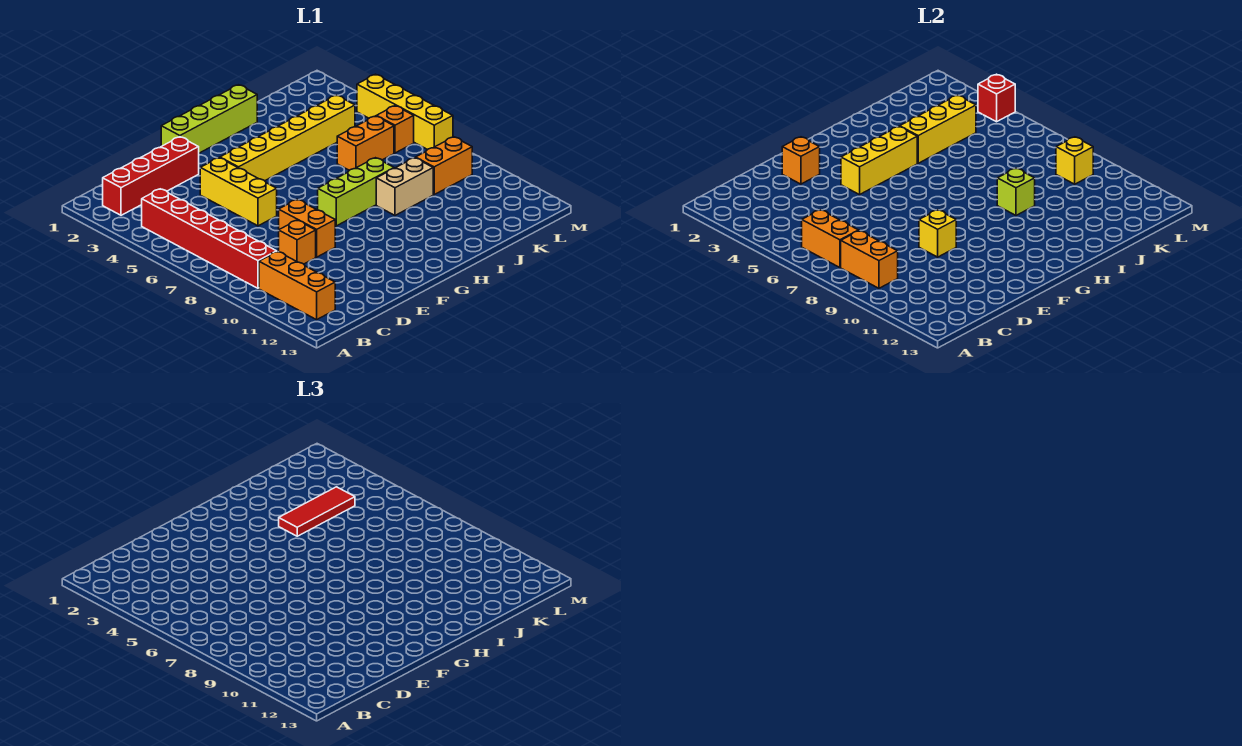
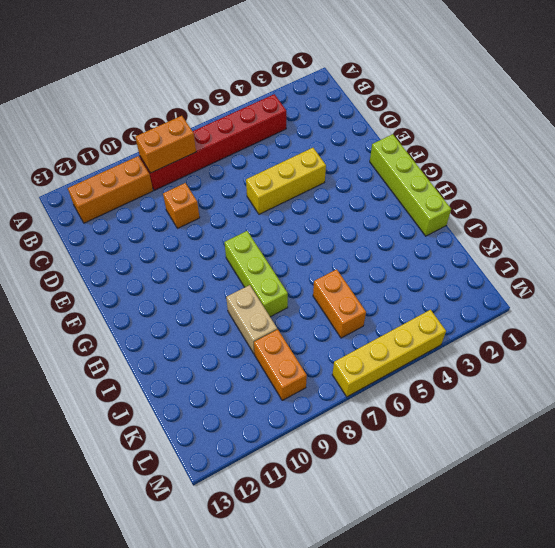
none -> red brick B2:E2 level 1
none -> orange brick E8:E9 level 1
none -> yellow brick F4:K4 level 1

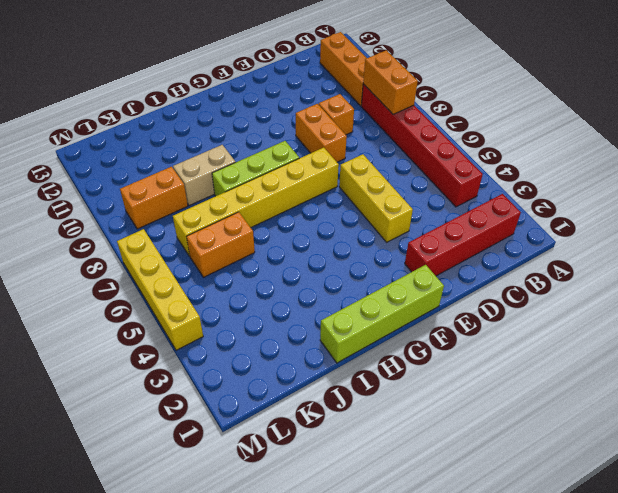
yellow brick F7:K7 level 1 -> yellow brick F4:K4 level 1
none -> orange brick L6 level 1
none -> orange brick B6:B7 level 2
none -> orange brick E2 level 2

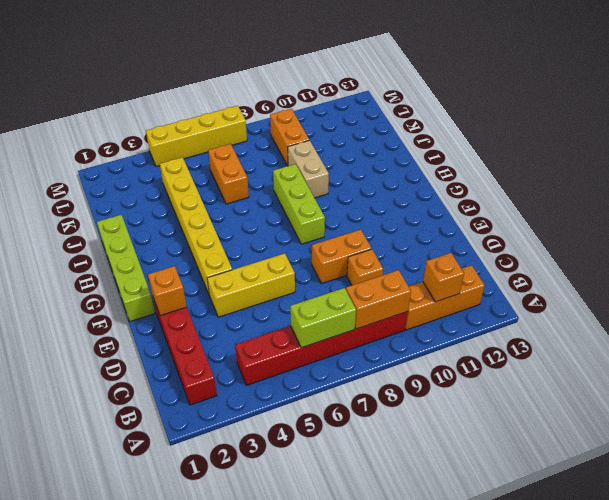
lime brick B6:B7 level 2 -> orange brick B6:B7 level 2
orange brick B11 level 2 -> orange brick L6 level 1
none -> yellow brick E9 level 2
none -> yellow brick F4:H4 level 2
none -> yellow brick I4:K4 level 2

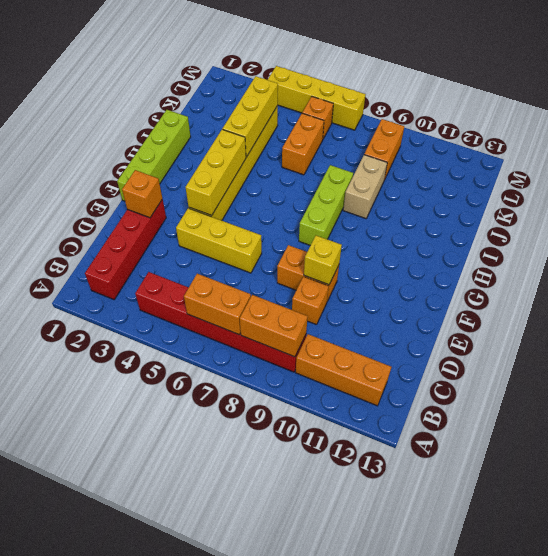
none -> lime brick I9 level 2
none -> yellow brick L9 level 2
none -> red brick M4 level 2

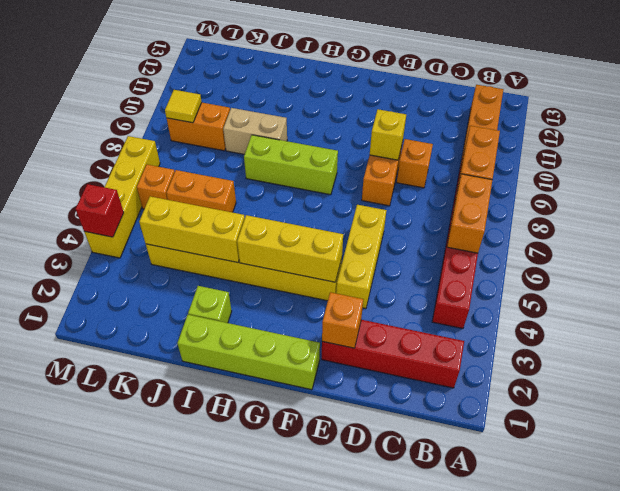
lime brick I2 level 1 -> lime brick I9 level 2
yellow tile L9 level 2 -> yellow brick L9 level 2
none -> red tile I4:K4 level 3

